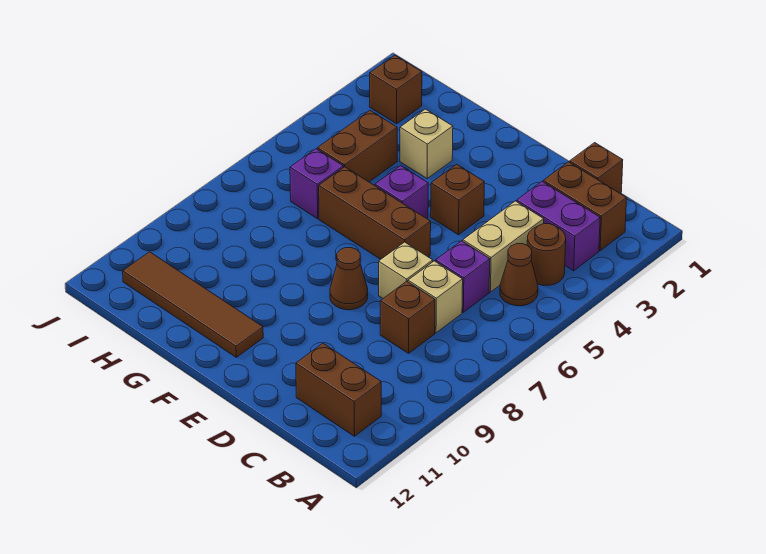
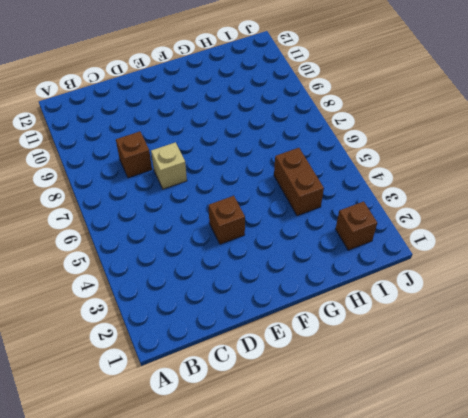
none -> brown brick B2:C2 level 1
none -> purple brick B3:C3 level 1
none -> brown round brick B4 level 1

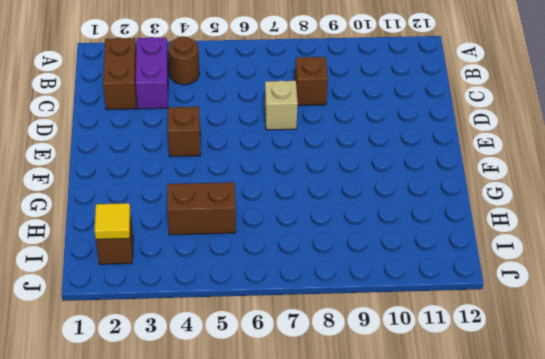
yellow tile I2 level 2 -> none
none -> brown cone B5 level 1
none -> brown brick B11:C11 level 1
none -> brown brick C1 level 1

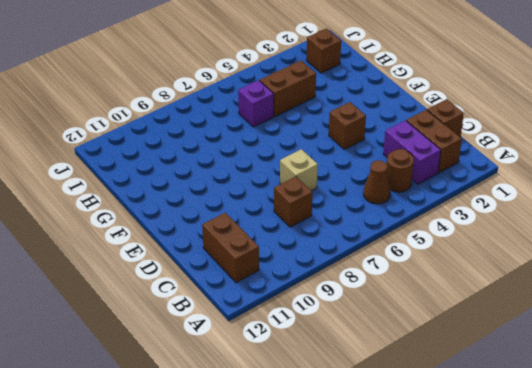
none -> tan brick C4:C5 level 1
none -> purple brick C6 level 1
none -> tan brick C7 level 1

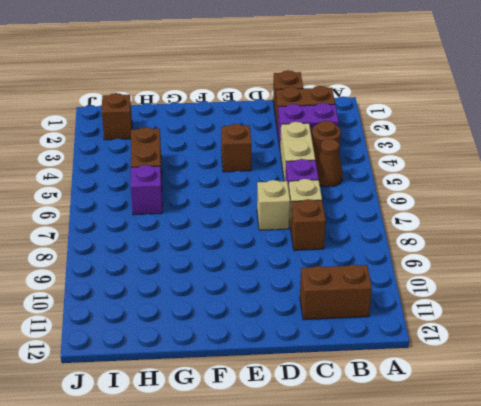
none -> brown brick E6:G6 level 1
none -> brown cone E8 level 1
none -> purple brick F5 level 1

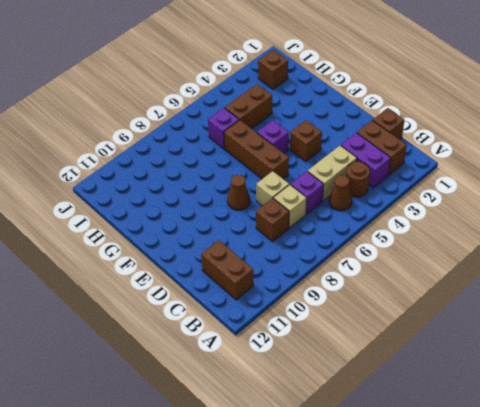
none -> brown tile F11:I11 level 1
none -> tan brick G3 level 1

